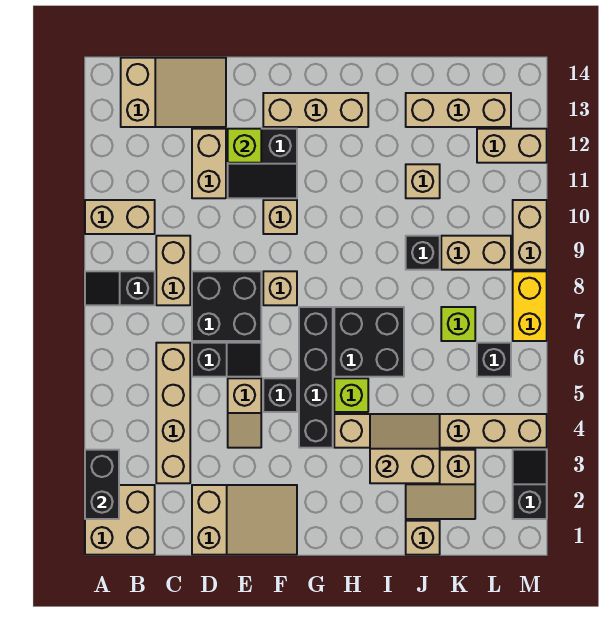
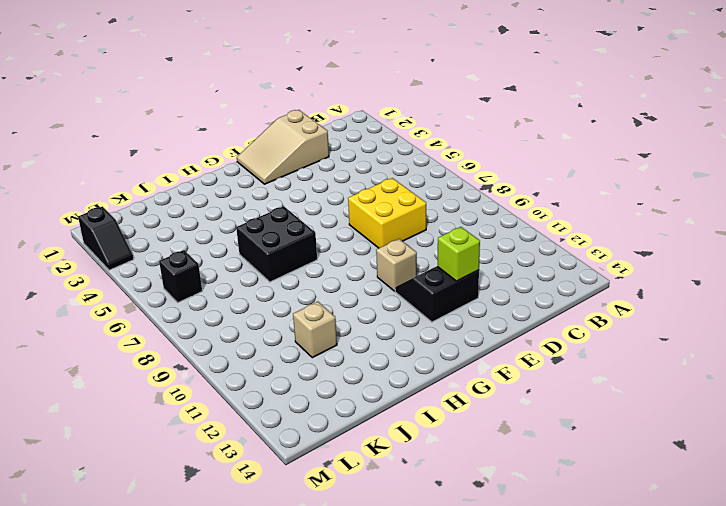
yellow brick D7:E8 level 1 -> black brick D7:E8 level 1
none -> tan brick A1:B2 level 1
none -> black slope A8:B8 level 1 top B
none -> tan brick A10:B10 level 1
none -> tan slope B13:D14 level 1 top B

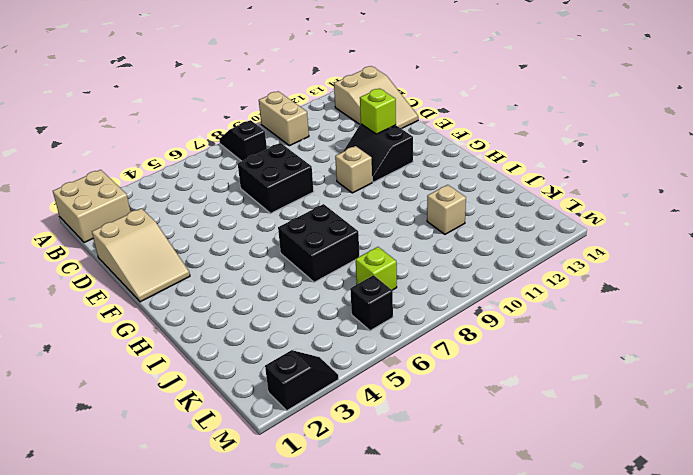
none -> tan brick C3:C6 level 1
none -> tan brick C8:C9 level 1
none -> black slope D6:E6 level 1 top D
none -> tan brick D11:D12 level 1

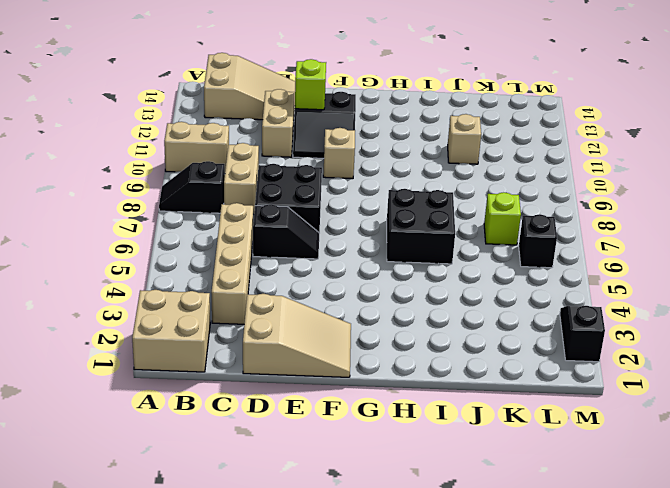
none -> tan slope E4:E5 level 1 top 5
none -> black brick F5 level 1
none -> tan brick F8 level 1
none -> tan brick F13:H13 level 1

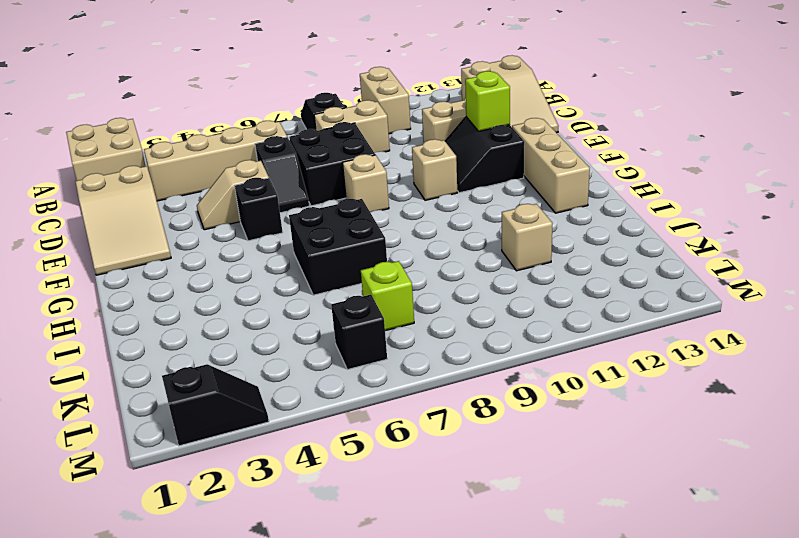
none -> black brick G4:G7 level 1
none -> tan brick H4:M4 level 1
none -> lime brick H5 level 1
none -> tan brick J1 level 1

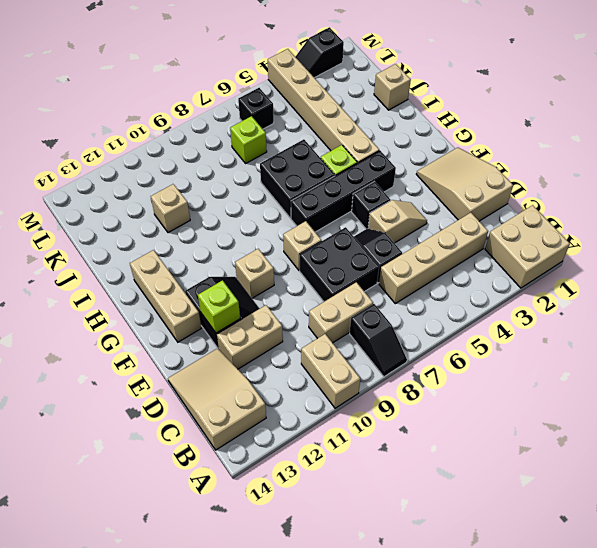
none -> tan slope J2:K3 level 1 top 3
none -> black brick J9 level 1
none -> tan brick J13:L13 level 1
none -> tan brick K9:L9 level 1

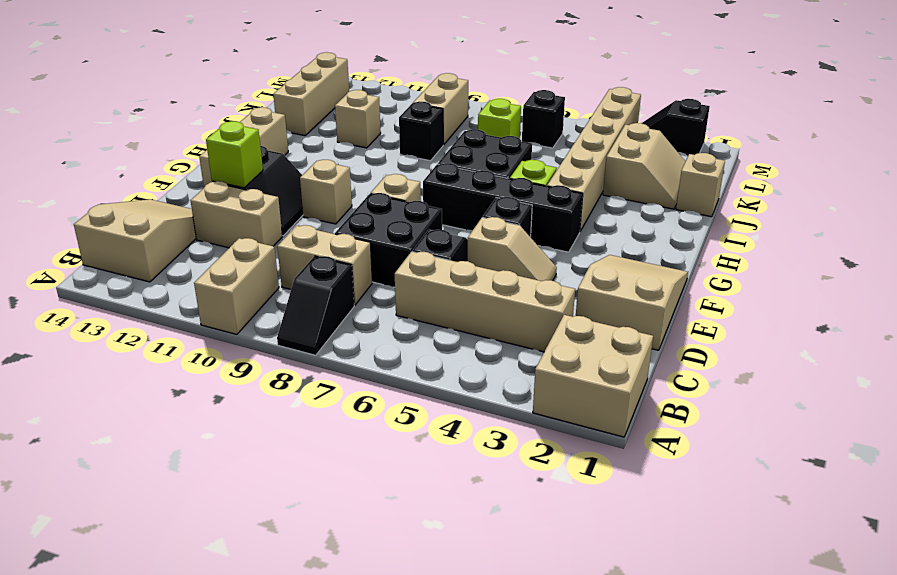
none -> tan brick L12:M12 level 1
none -> yellow brick M7:M8 level 1
none -> tan brick M9:M10 level 1
none -> black brick A2:A3 level 2

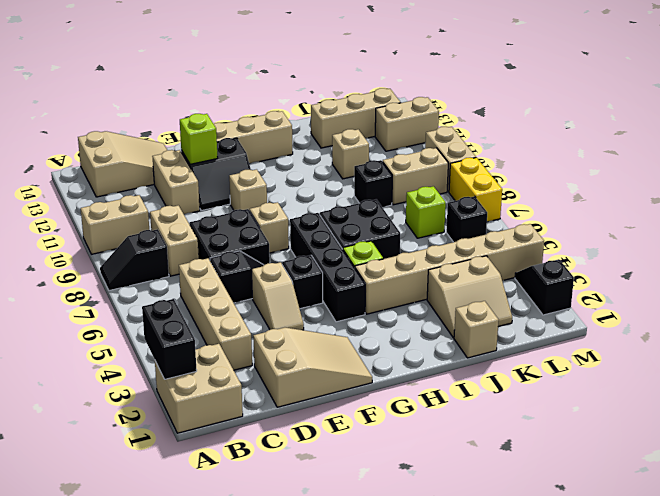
none -> tan slope I3:J4 level 2 top 3

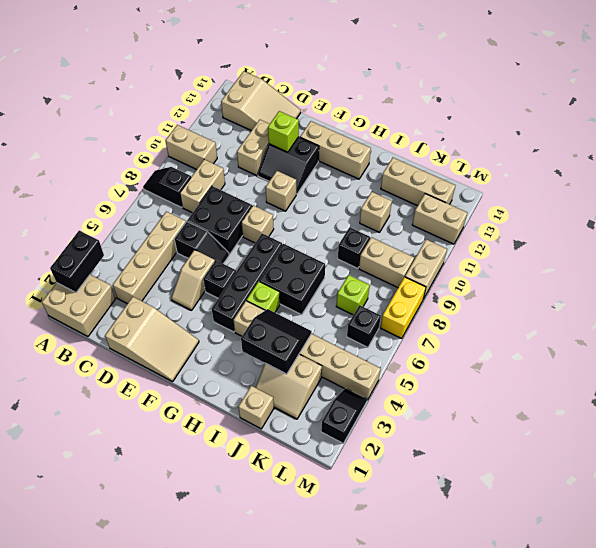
black slope I3:J4 level 2 top 3 -> tan slope I3:J4 level 2 top 3

